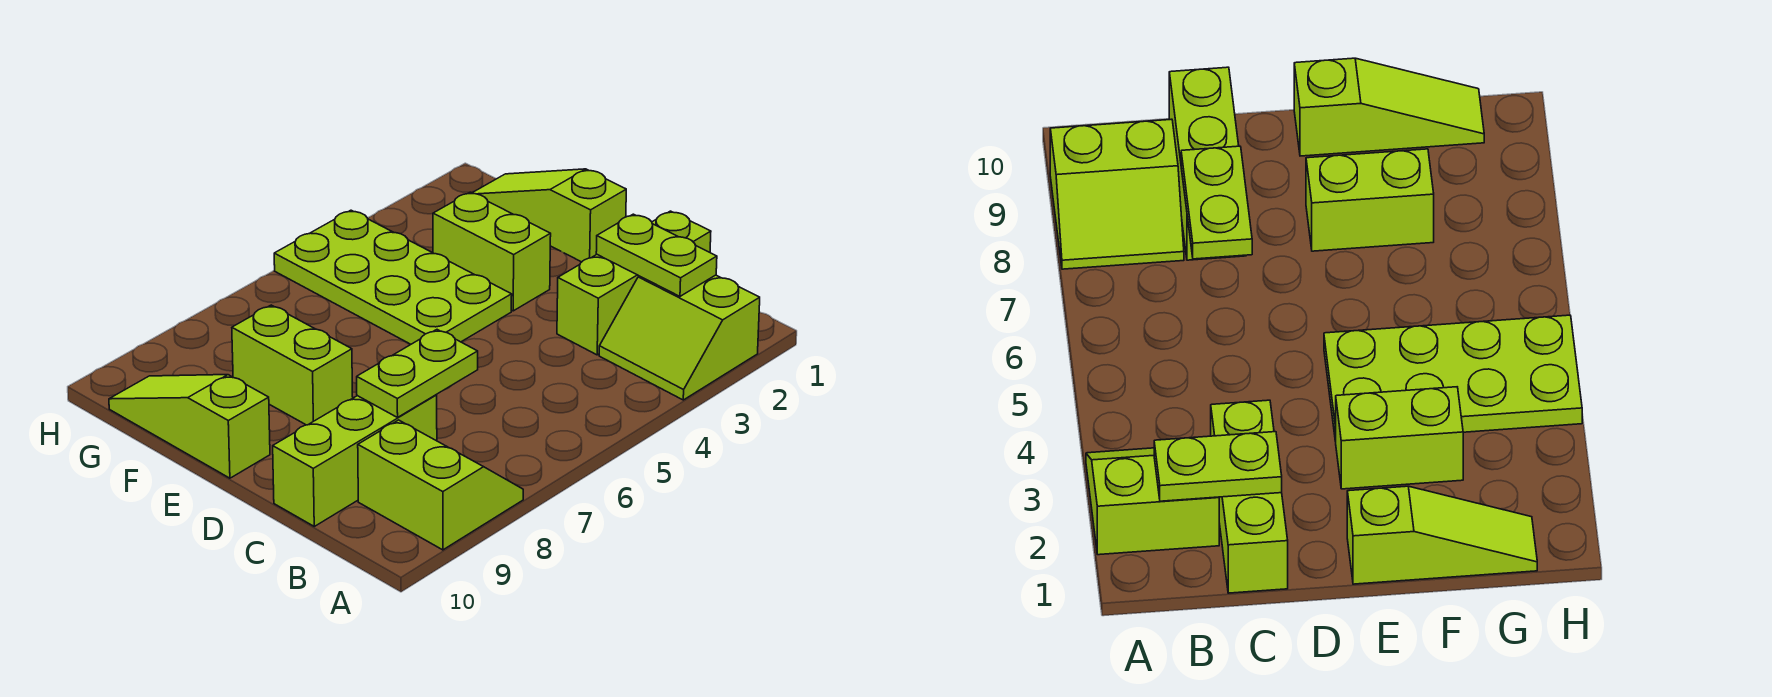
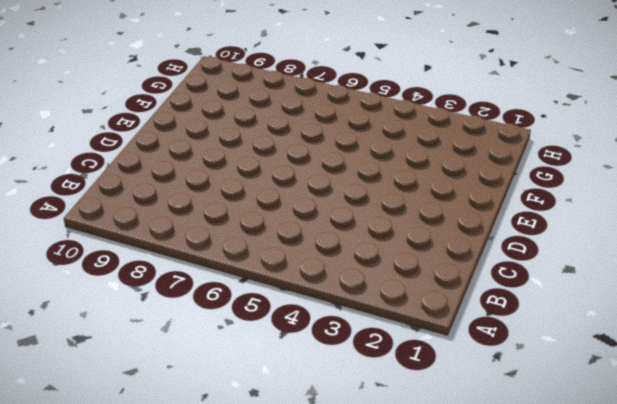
none -> lime slope A2:B3 level 1 top 2
none -> lime slope A8:B9 level 1 top 9

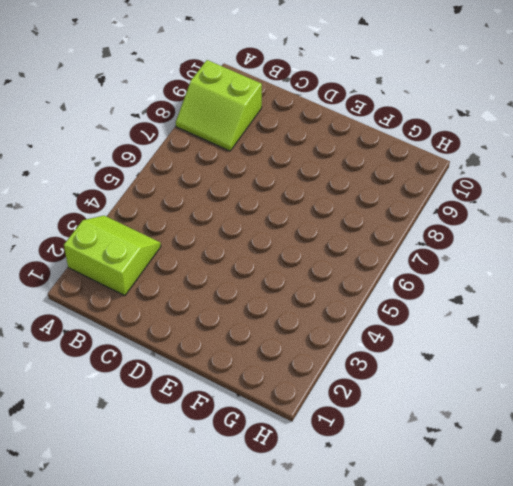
none -> lime brick C1:C3 level 1
none -> lime brick C8:C10 level 1

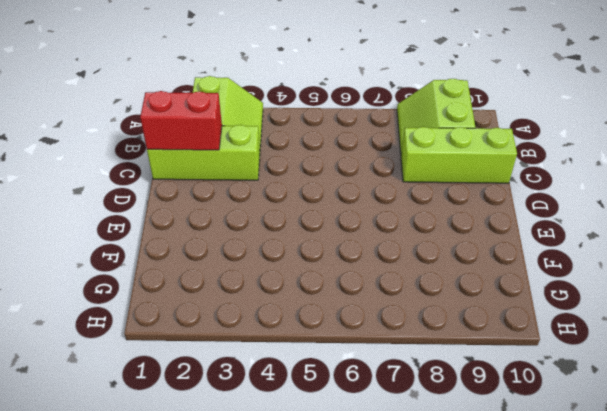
red brick C1:C2 level 2 -> lime plate B2:C2 level 2
none -> lime slope E1:G1 level 1 top E
none -> lime brick E3:F3 level 1

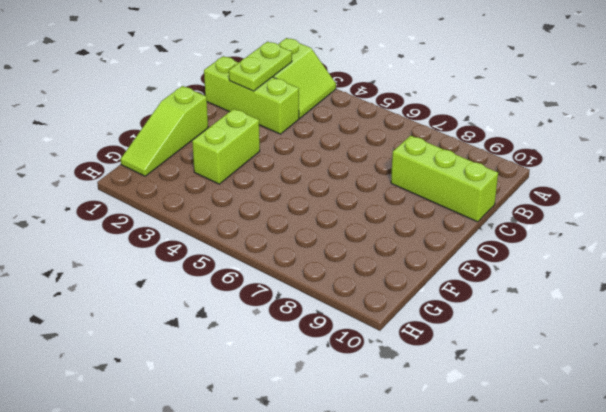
none -> lime slope A8:B9 level 1 top 9
none -> lime plate E4:H5 level 1

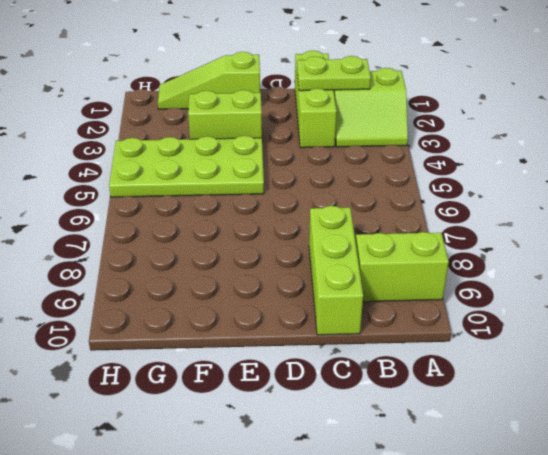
none -> lime brick E8:F8 level 1
none -> lime slope E10:G10 level 1 top E

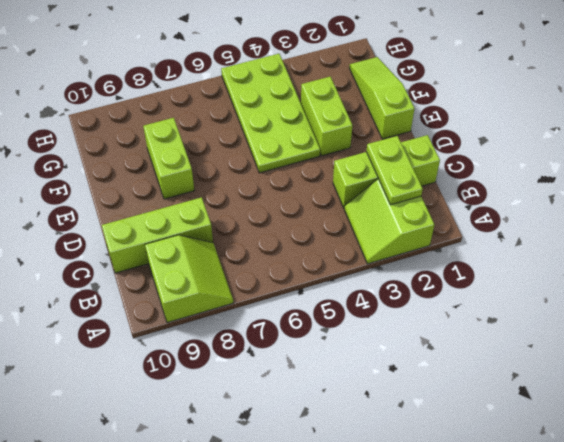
none -> lime slope E10:G10 level 1 top E
none -> lime plate C7:C8 level 2

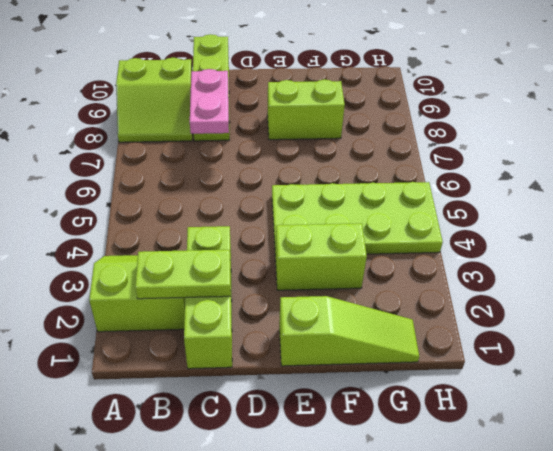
pink plate C7:C8 level 2 -> lime plate C7:C8 level 2
none -> lime slope E10:G10 level 1 top E

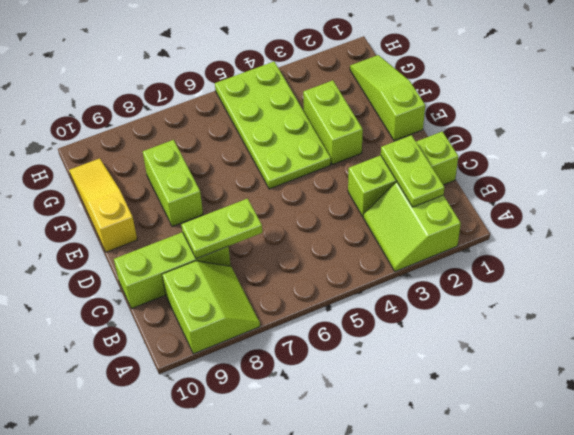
yellow slope E10:G10 level 1 top E -> lime slope E10:G10 level 1 top E

